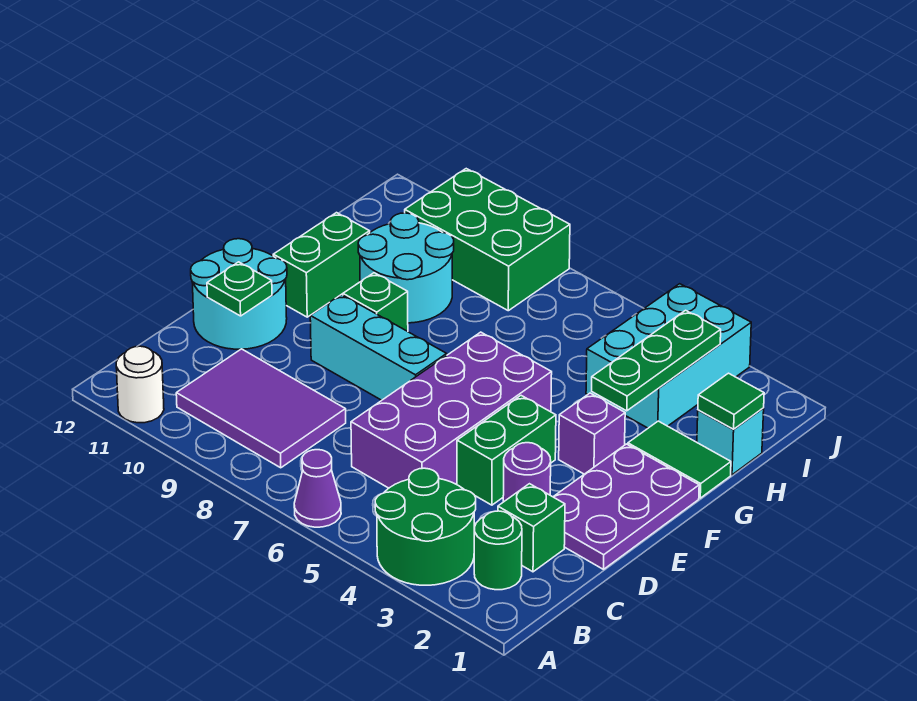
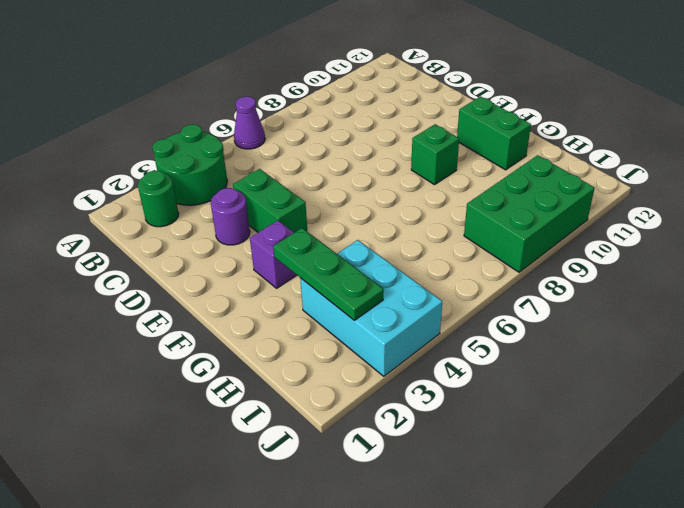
none -> white round brick A11 level 1
none -> purple tile B8:C10 level 1
none -> green brick C2 level 1

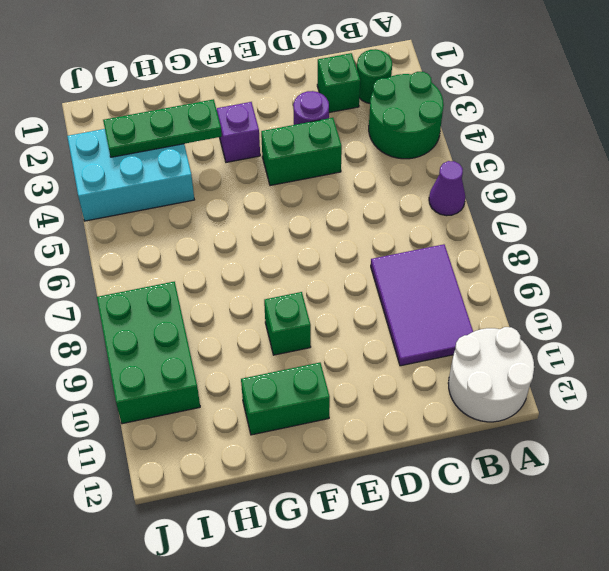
white round brick A11:B12 level 1 -> white round brick A11 level 1
none -> purple brick C5:F6 level 1
none -> purple plate D1:F2 level 1
none -> cyan round brick D11:E12 level 1

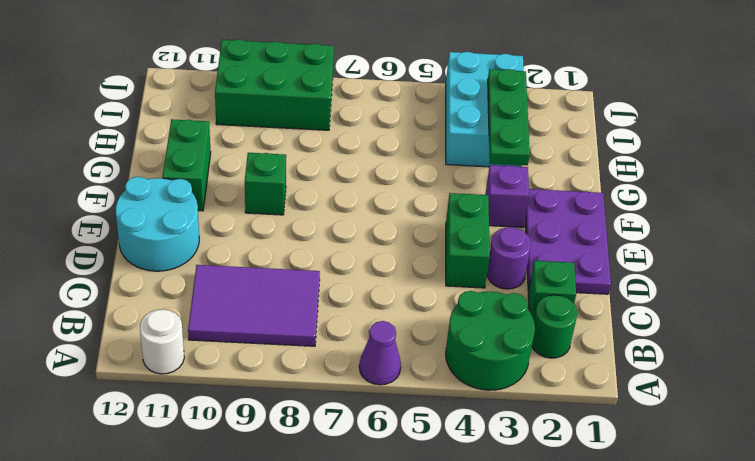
none -> purple brick C5:F6 level 1
none -> cyan brick E7:E9 level 1
none -> green tile G1:G2 level 1

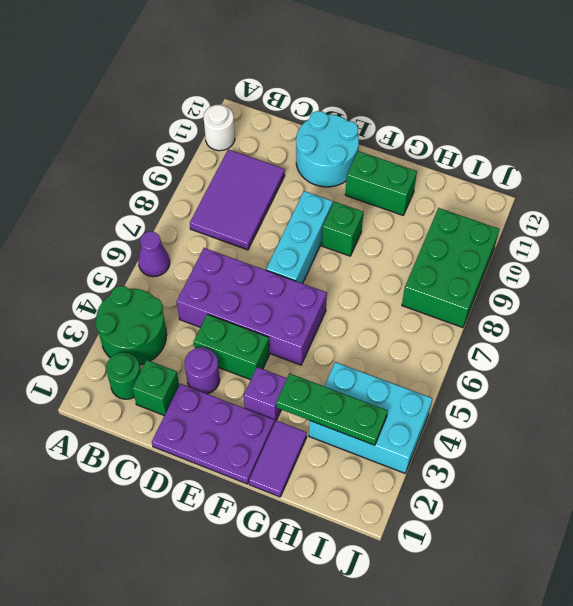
purple tile G1:G2 level 1 -> green tile G1:G2 level 1
none -> cyan round brick G9:H10 level 1
none -> cyan brick H1 level 1
none -> green plate D11 level 2

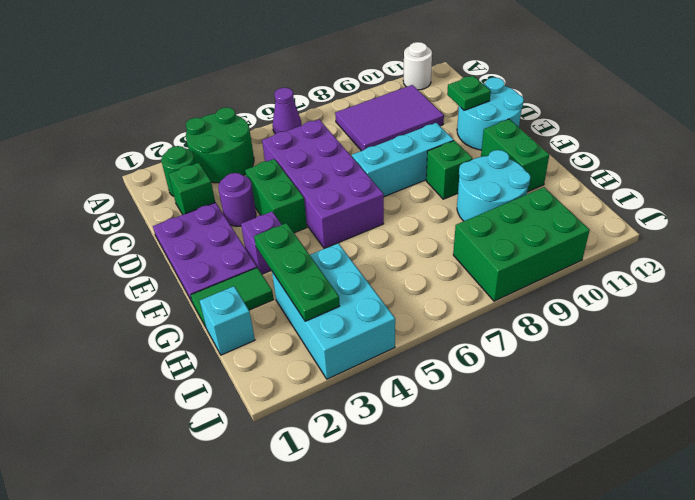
none -> green tile H1 level 2

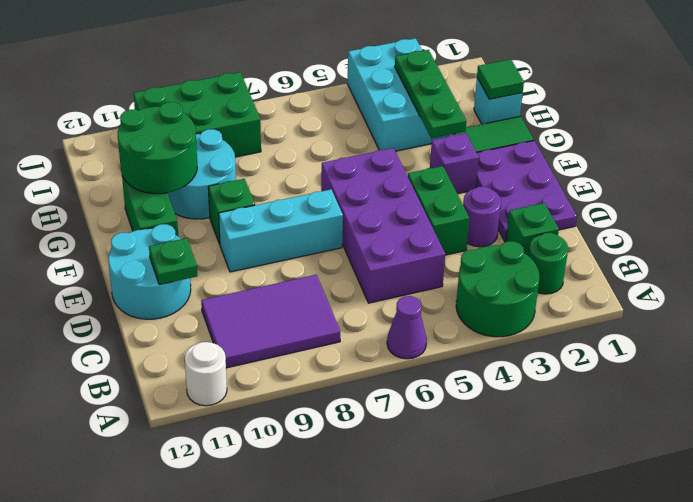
green round brick G10:H11 level 2 -> none

